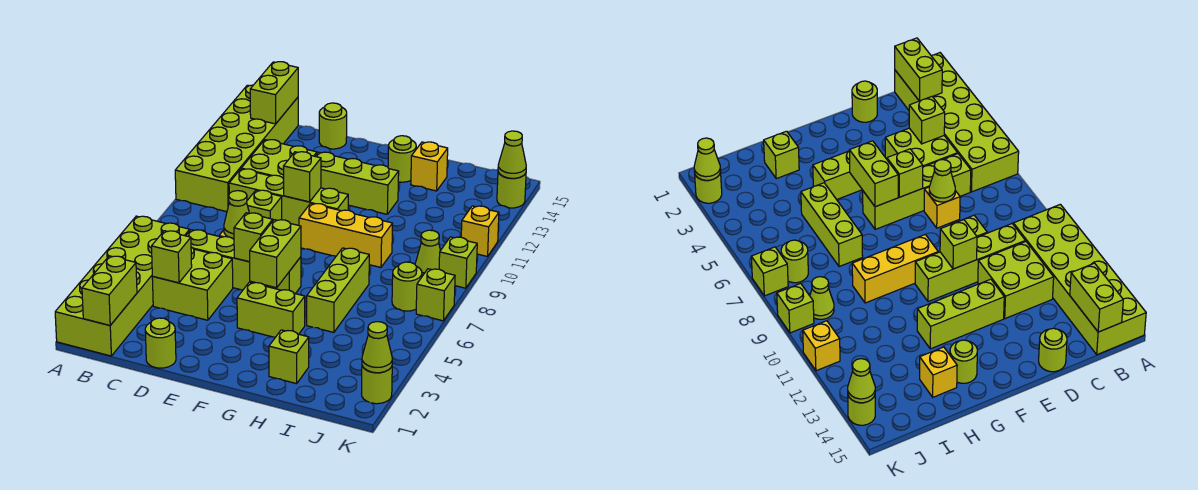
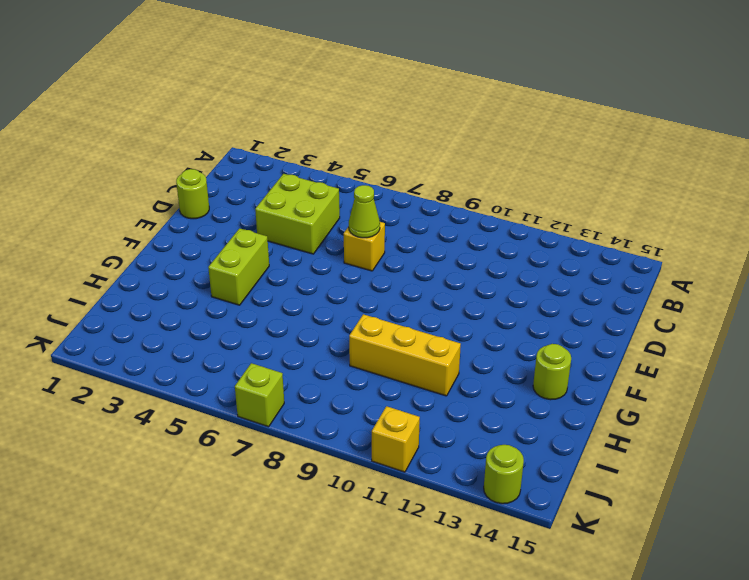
yellow brick H9:H11 level 1 -> yellow brick F9:H9 level 1
none -> lime brick A1:B6 level 1
none -> lime brick A10:B15 level 1
none -> lime brick C6:F6 level 1
none -> lime brick C10:F10 level 1

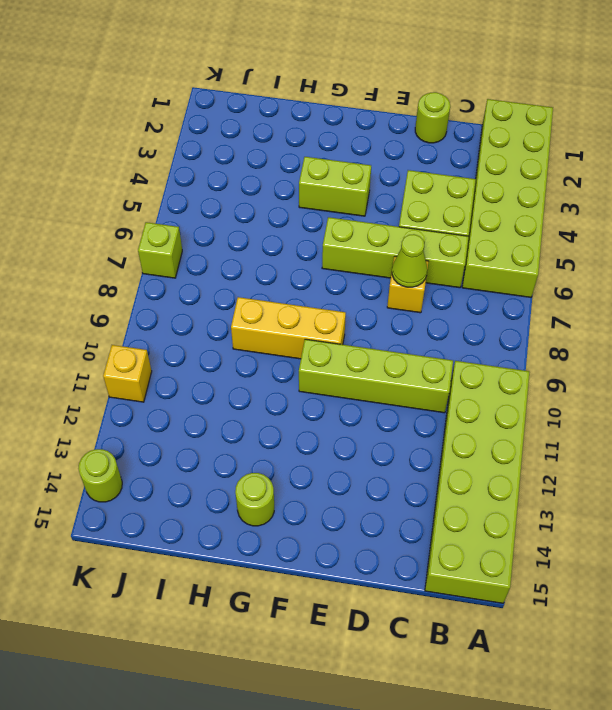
none -> lime brick C11:D12 level 1
none -> lime brick D9 level 1
none -> lime round brick D15 level 1
none -> lime brick E12:G12 level 1

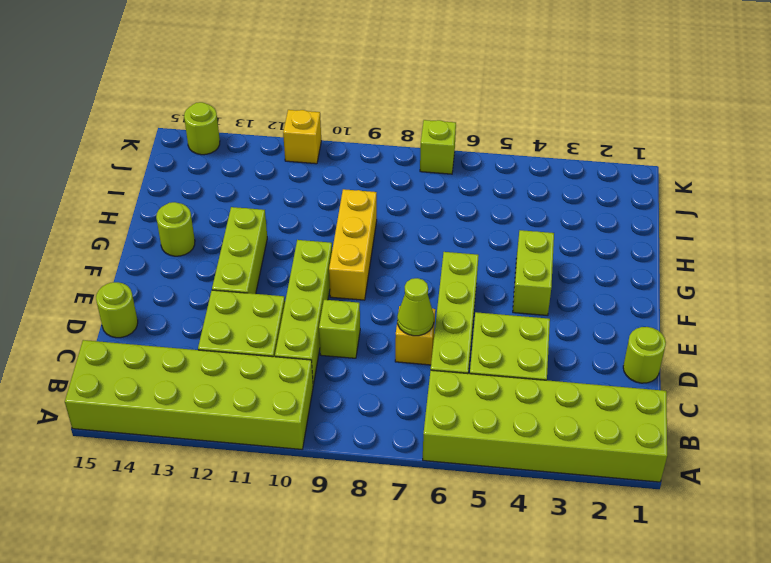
none -> lime brick H2 level 1
none -> lime brick H5:H7 level 1
none -> yellow brick H14 level 1
none -> lime round brick J7 level 1

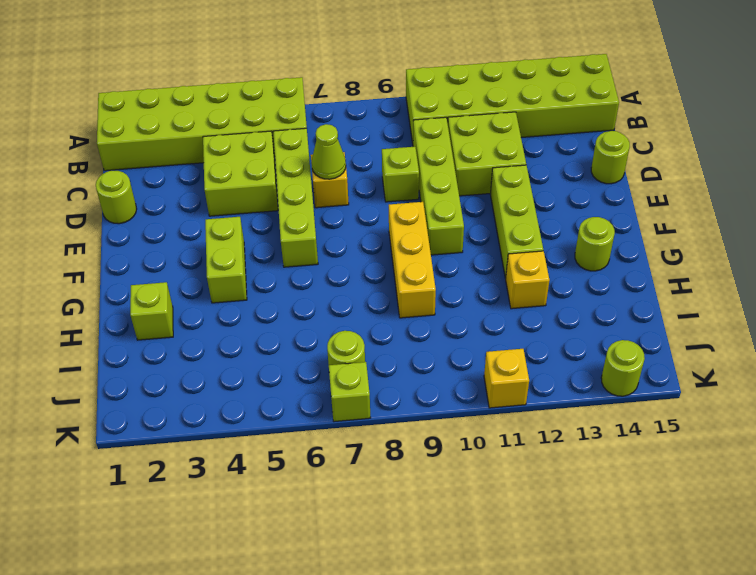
yellow brick H12 level 1 -> yellow brick H14 level 1
none -> lime brick H5:H7 level 1
none -> lime cone J9 level 1
none -> lime round brick K2 level 1
none -> lime brick K9 level 1

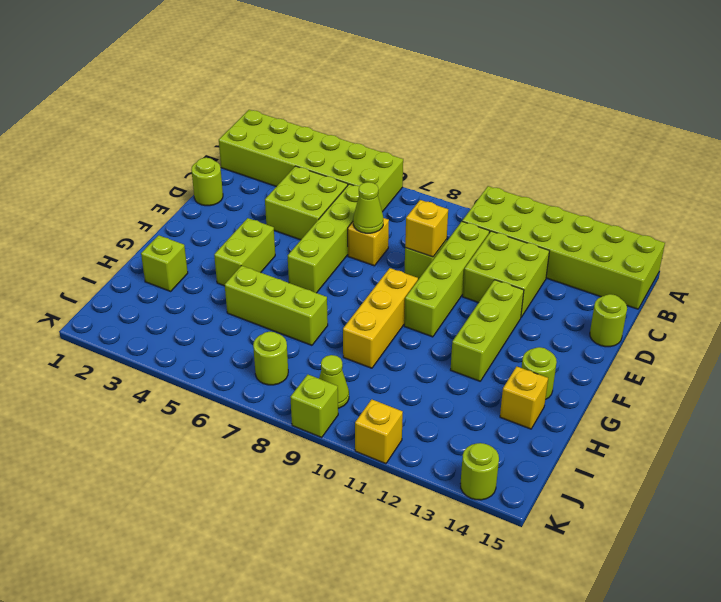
yellow brick D9 level 2 -> none
none -> lime round brick K2 level 1
none -> lime brick K7 level 1
none -> lime brick B1:B2 level 2
none -> lime brick B14:B15 level 2

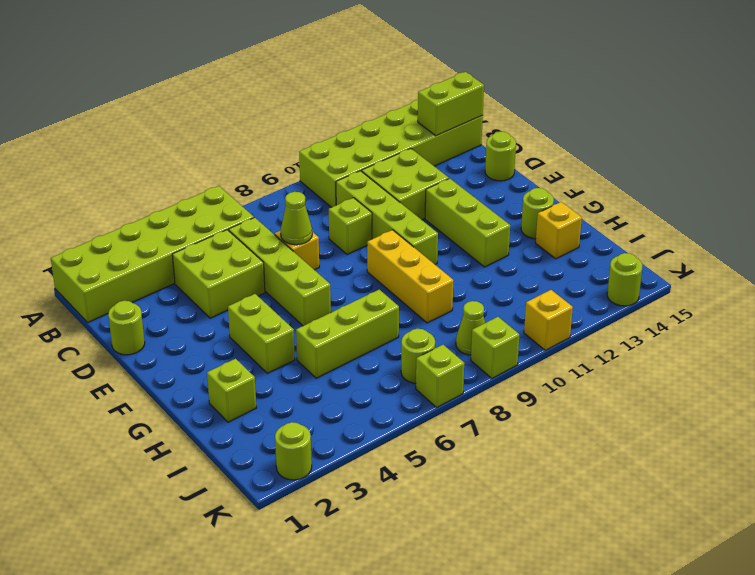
none -> lime brick B1:B2 level 2
none -> lime brick C4 level 2
none -> lime brick E6 level 2
none -> lime brick E10 level 2

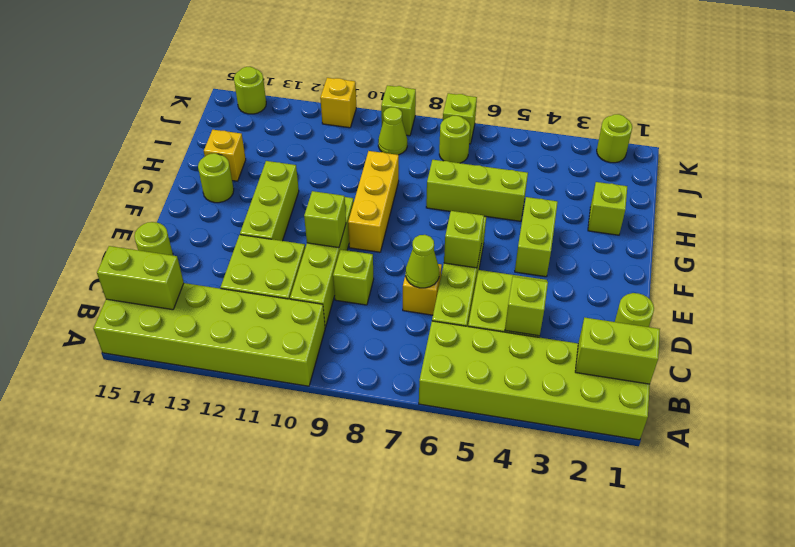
none -> lime brick F5:F6 level 2
none -> lime cone K2 level 2
none -> lime cone K14 level 2

